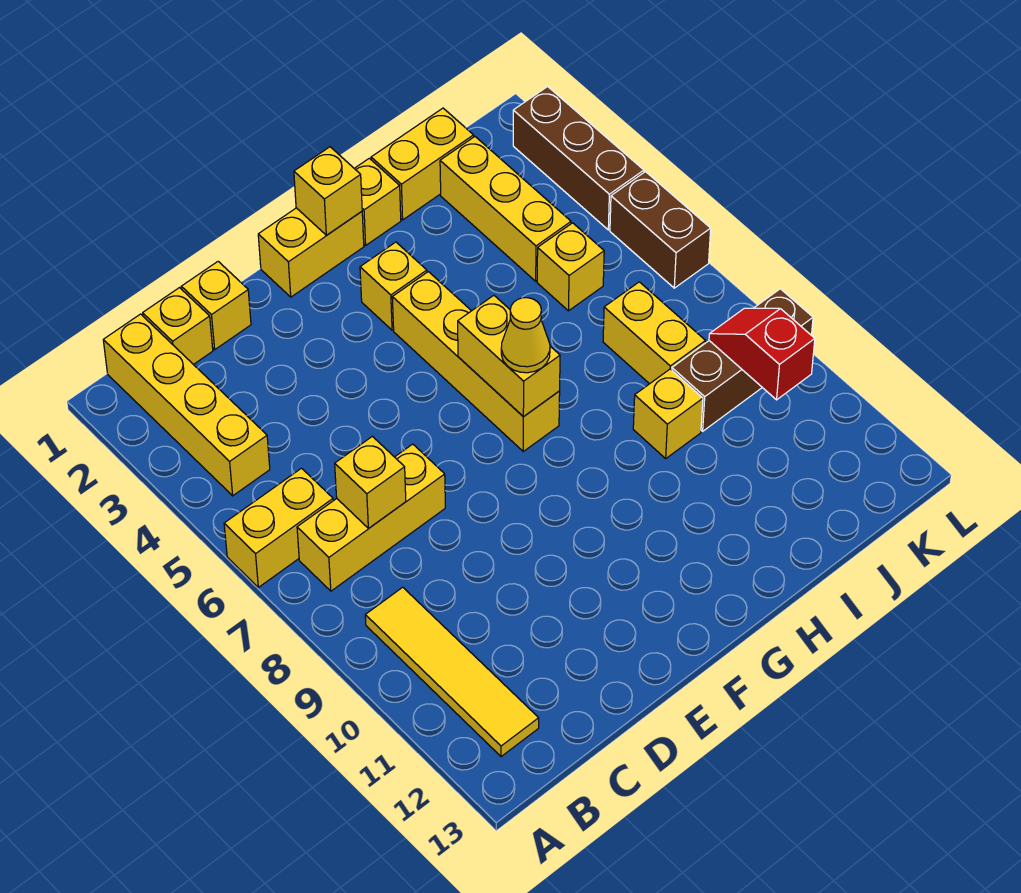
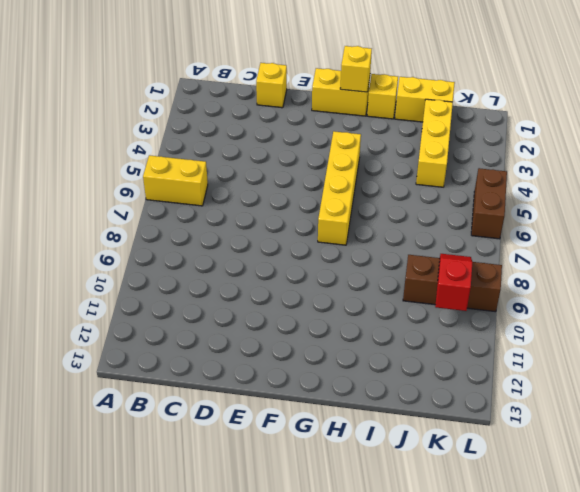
none -> yellow brick B1:B4 level 1
none -> yellow brick B7:D7 level 1
none -> yellow tile B9:B12 level 1

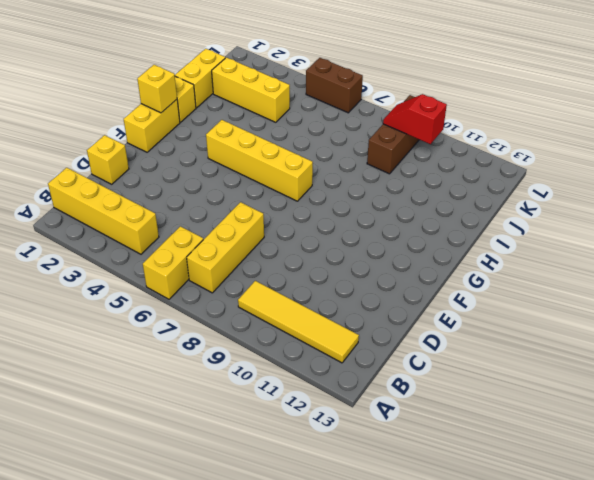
none -> yellow brick C1 level 1
none -> yellow brick G3 level 1
none -> yellow brick I9 level 1

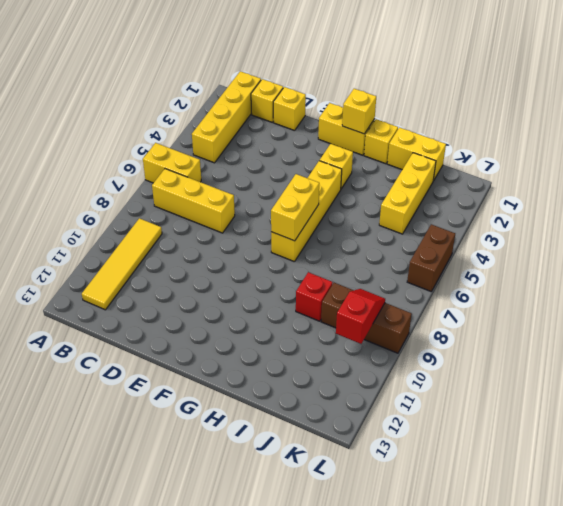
red brick I9 level 1 -> yellow brick I9 level 1
none -> yellow brick J5 level 1
none -> yellow brick J7:J8 level 1
none -> brown brick L2:L4 level 1

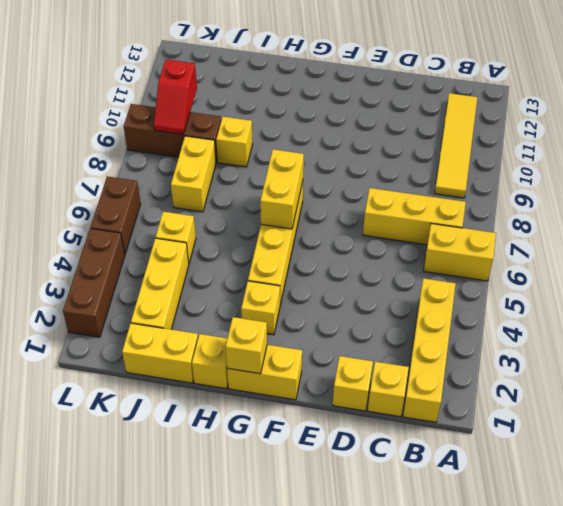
none -> yellow brick C7 level 2
none -> yellow cone G7 level 3

